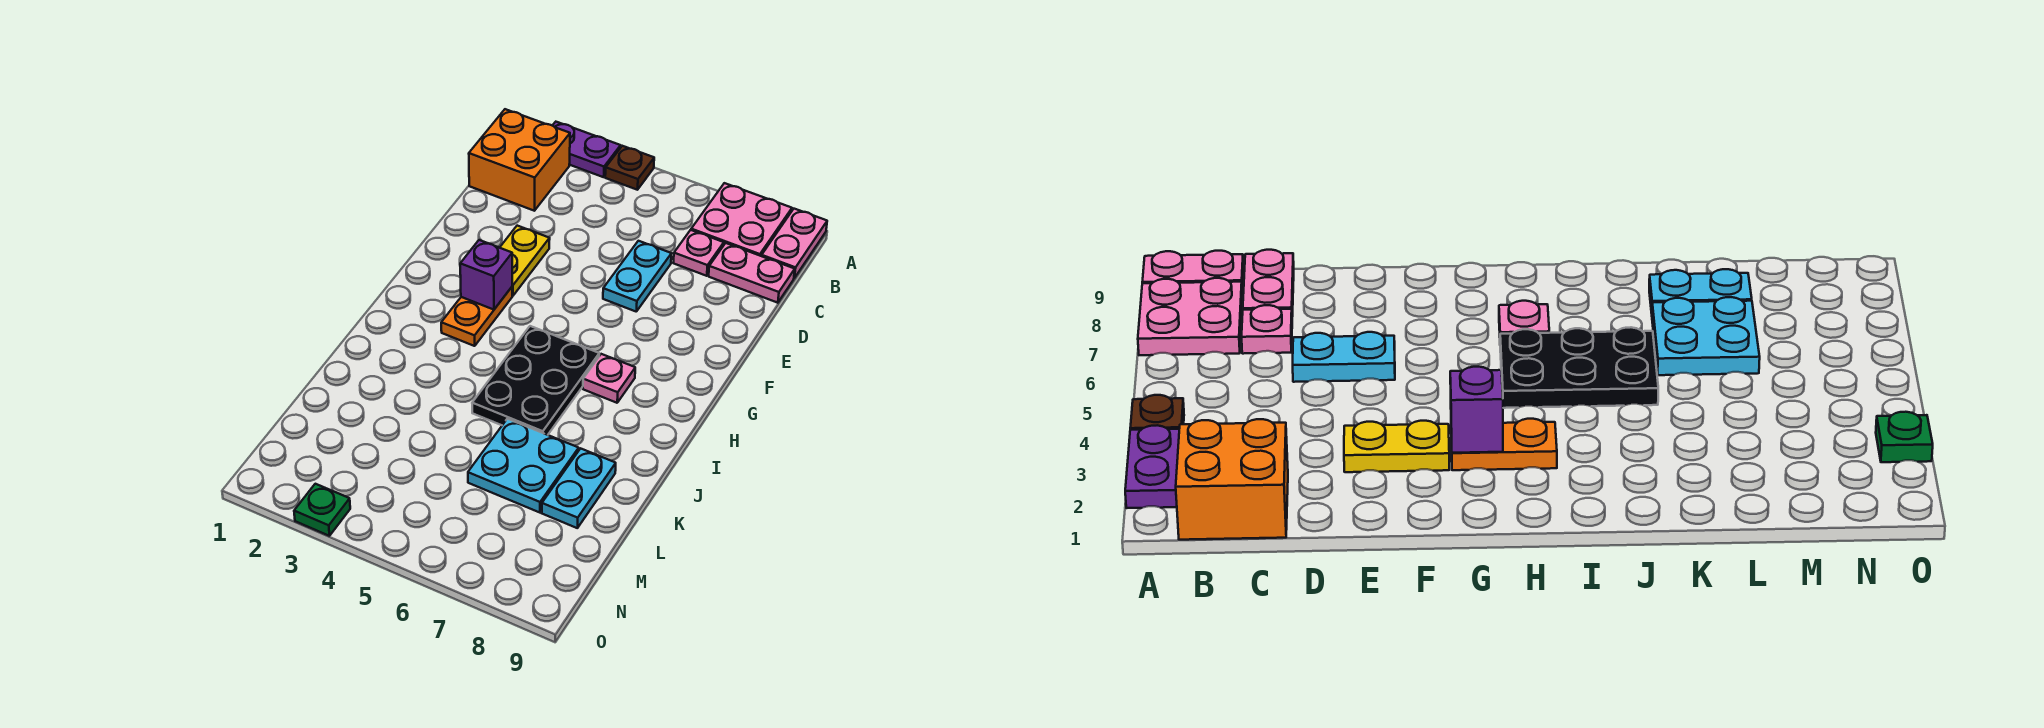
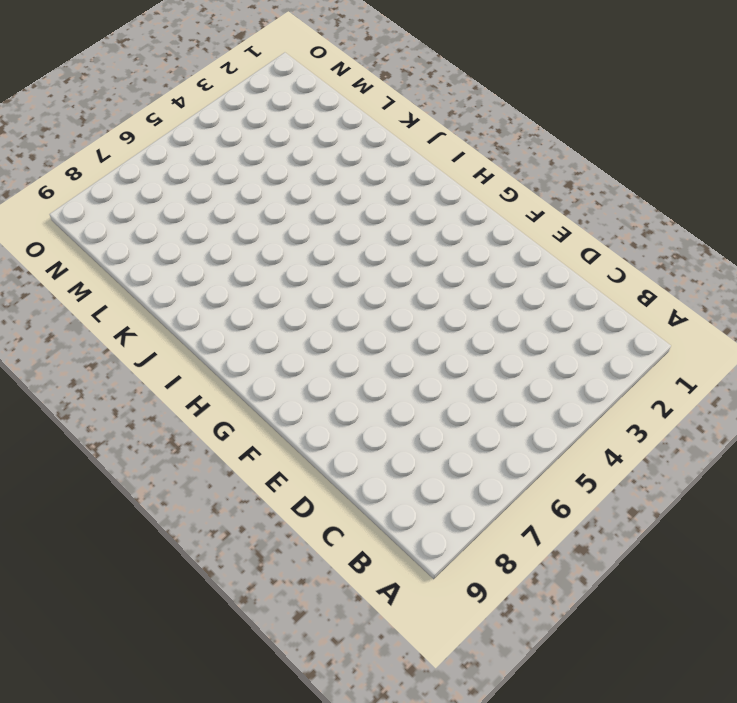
none -> purple plate A2:A3 level 1
none -> brown plate A4 level 1
none -> pink plate A7:B8 level 1

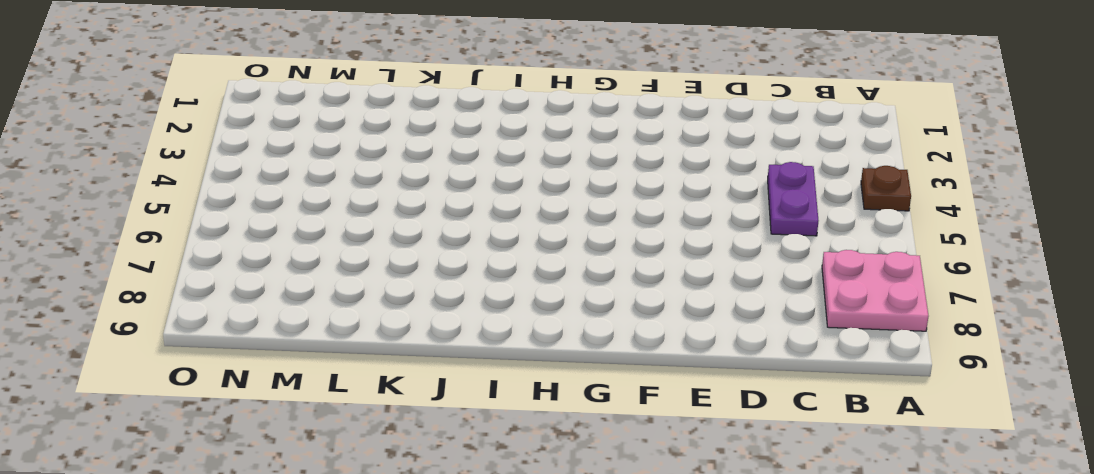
purple plate C4:C5 level 1 -> purple plate A2:A3 level 1
none -> pink plate A9:B9 level 1
none -> orange brick B1:C2 level 1
none -> pink plate C7 level 1

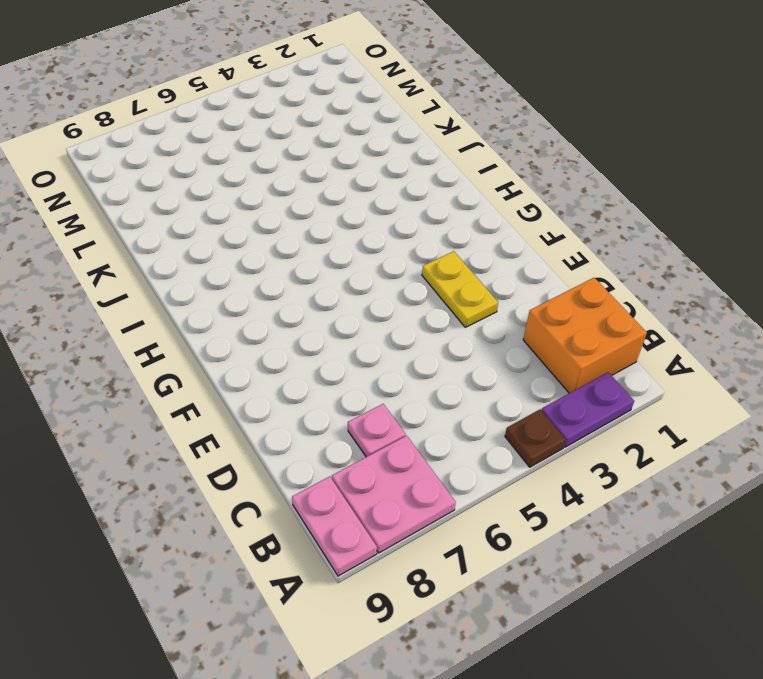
none -> pink plate C8:C9 level 1
none -> cyan plate D6:E6 level 1
none -> orange plate G3:H3 level 1

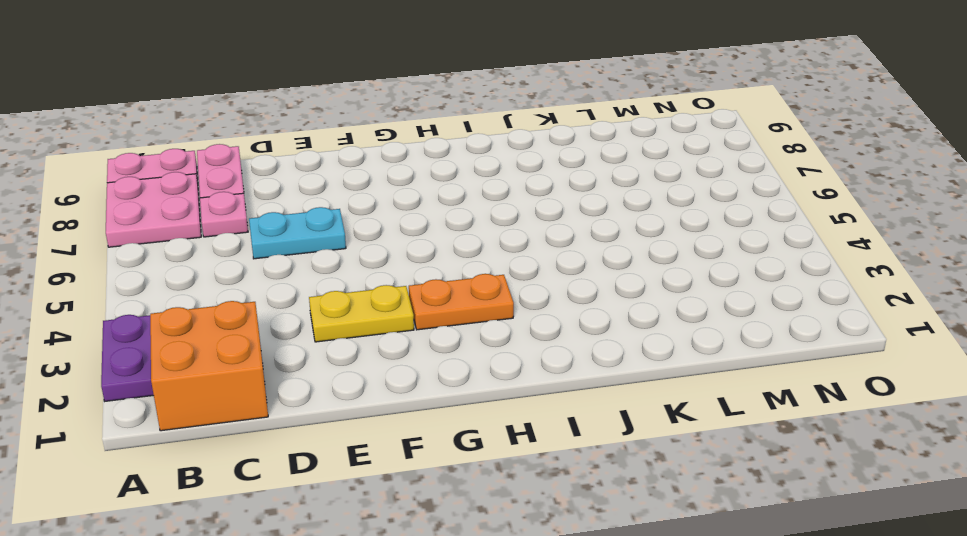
none -> brown plate A4 level 1
none -> black plate H5:J6 level 1
none -> pink plate H7 level 1

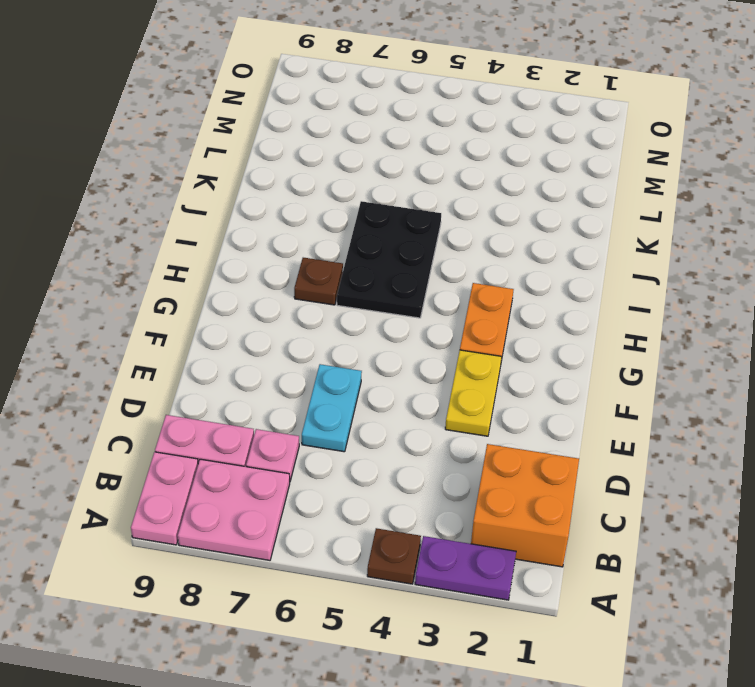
brown plate H7 level 1 -> pink plate H7 level 1
none -> cyan plate K6:L7 level 1
none -> cyan plate K8:L8 level 1
none -> green plate O3 level 1

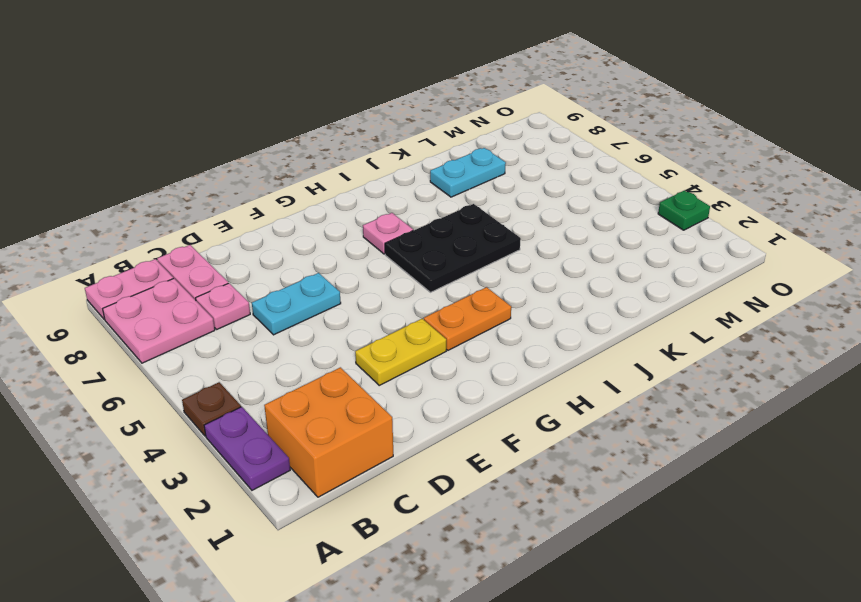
none -> cyan plate K6:L7 level 1
none -> purple brick G3 level 2

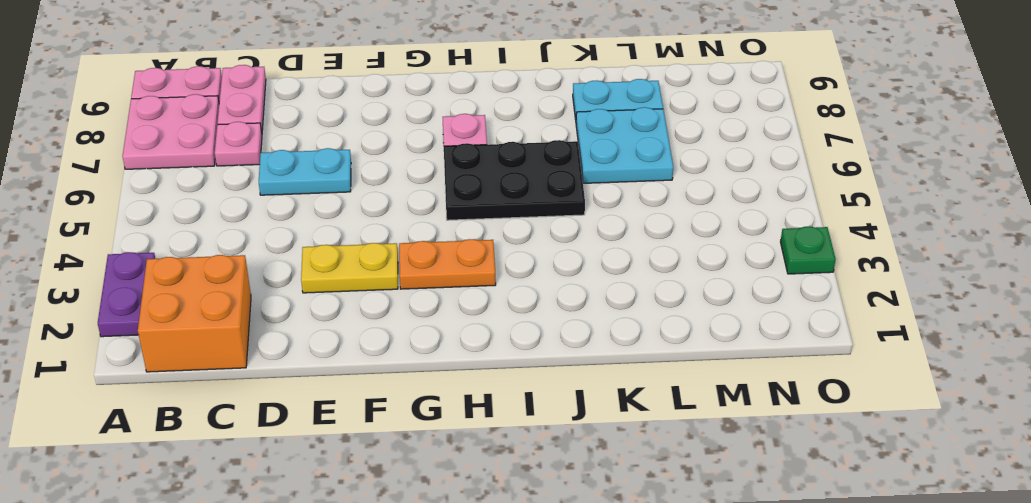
none -> brown plate A4 level 1
none -> purple brick G3 level 2

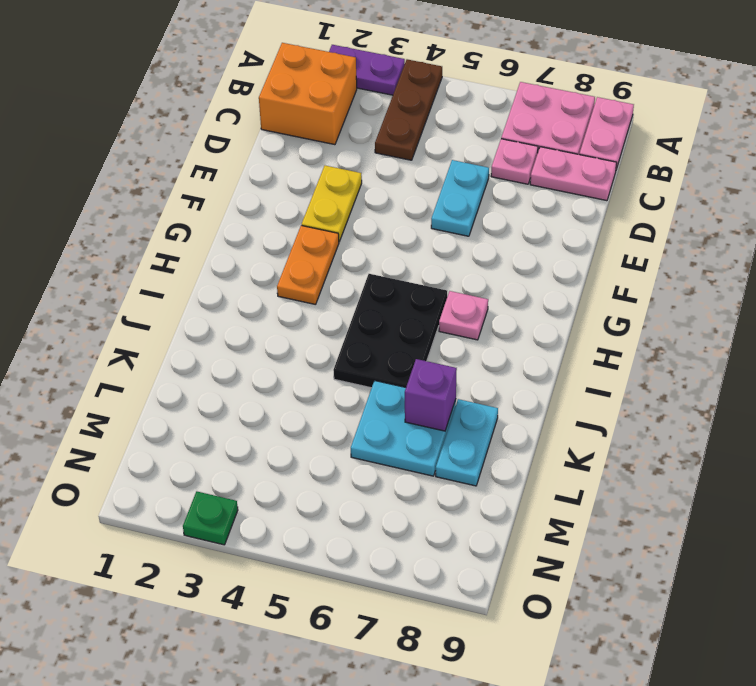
brown plate A4:C4 level 1 -> brown plate A4 level 1
purple brick K7 level 2 -> purple brick G3 level 2

